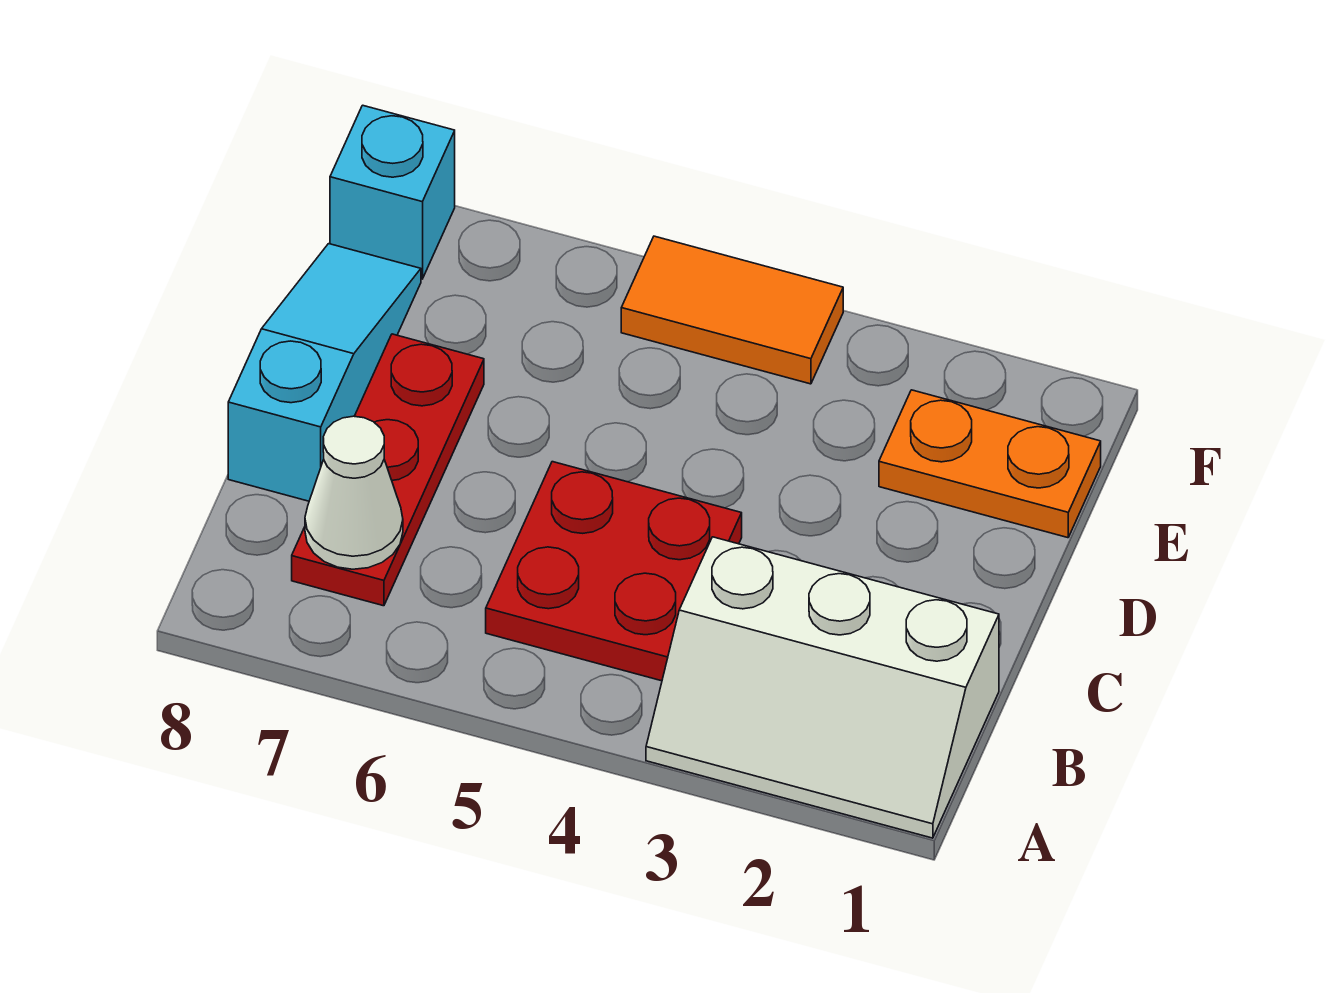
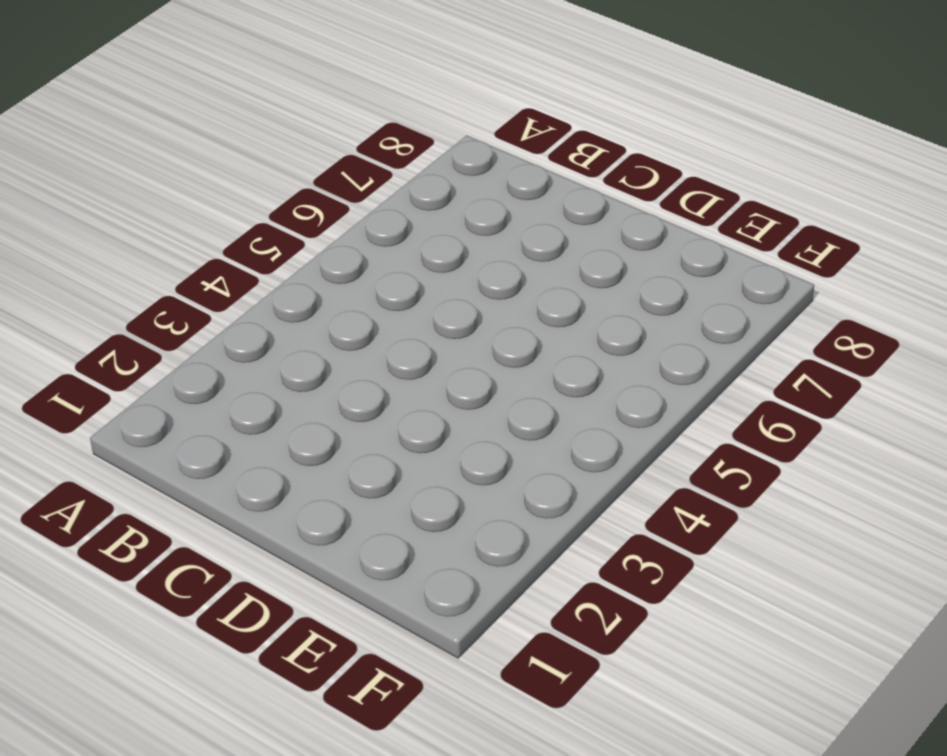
none -> white slope A1:B3 level 1 top B
none -> red plate B4:C5 level 1

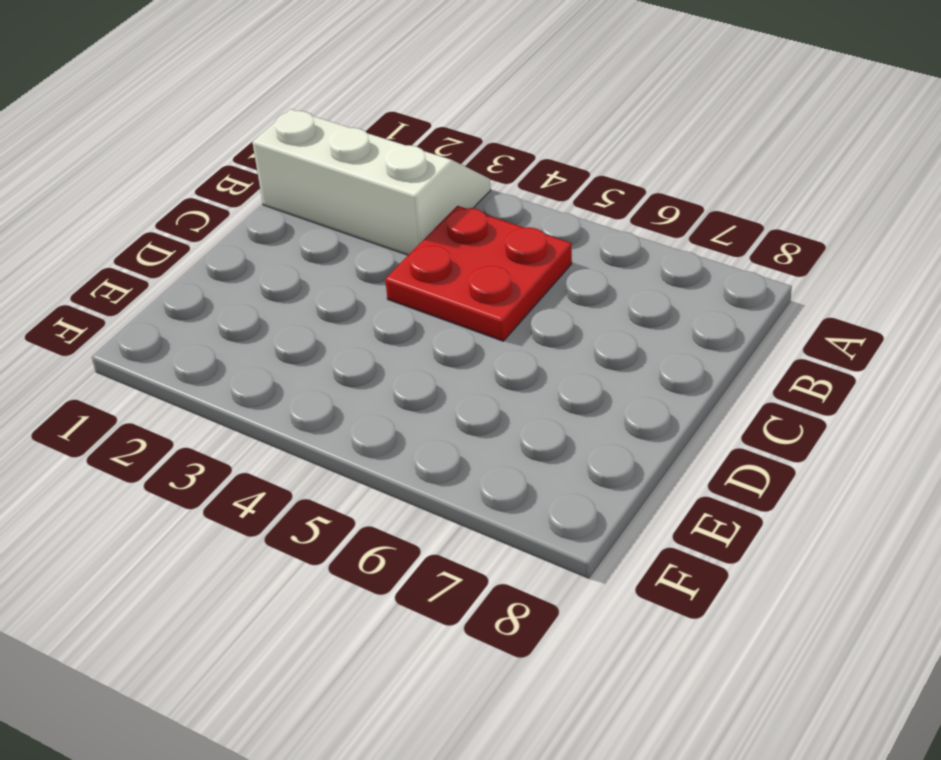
none -> red plate B7:D7 level 1
none -> cyan slope C8:E8 level 1 top C

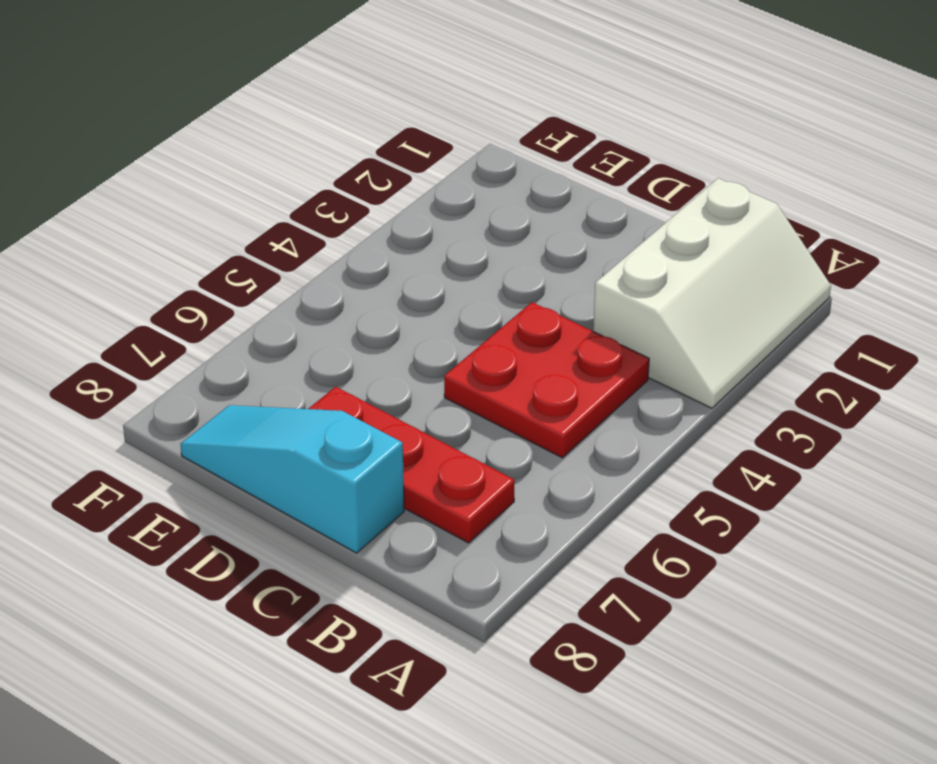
none -> orange plate E1:E2 level 1
none -> orange tile F4:F5 level 1

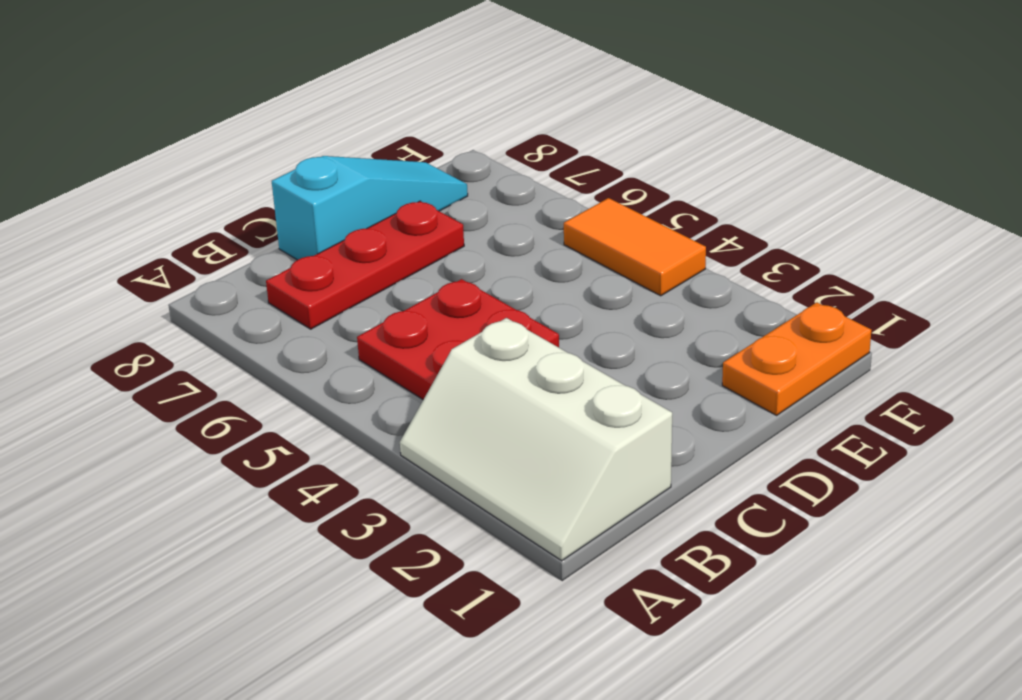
orange plate E1:F1 level 1 -> orange plate E1:E2 level 1
none -> cyan brick F8 level 1
none -> white cone B7 level 2

